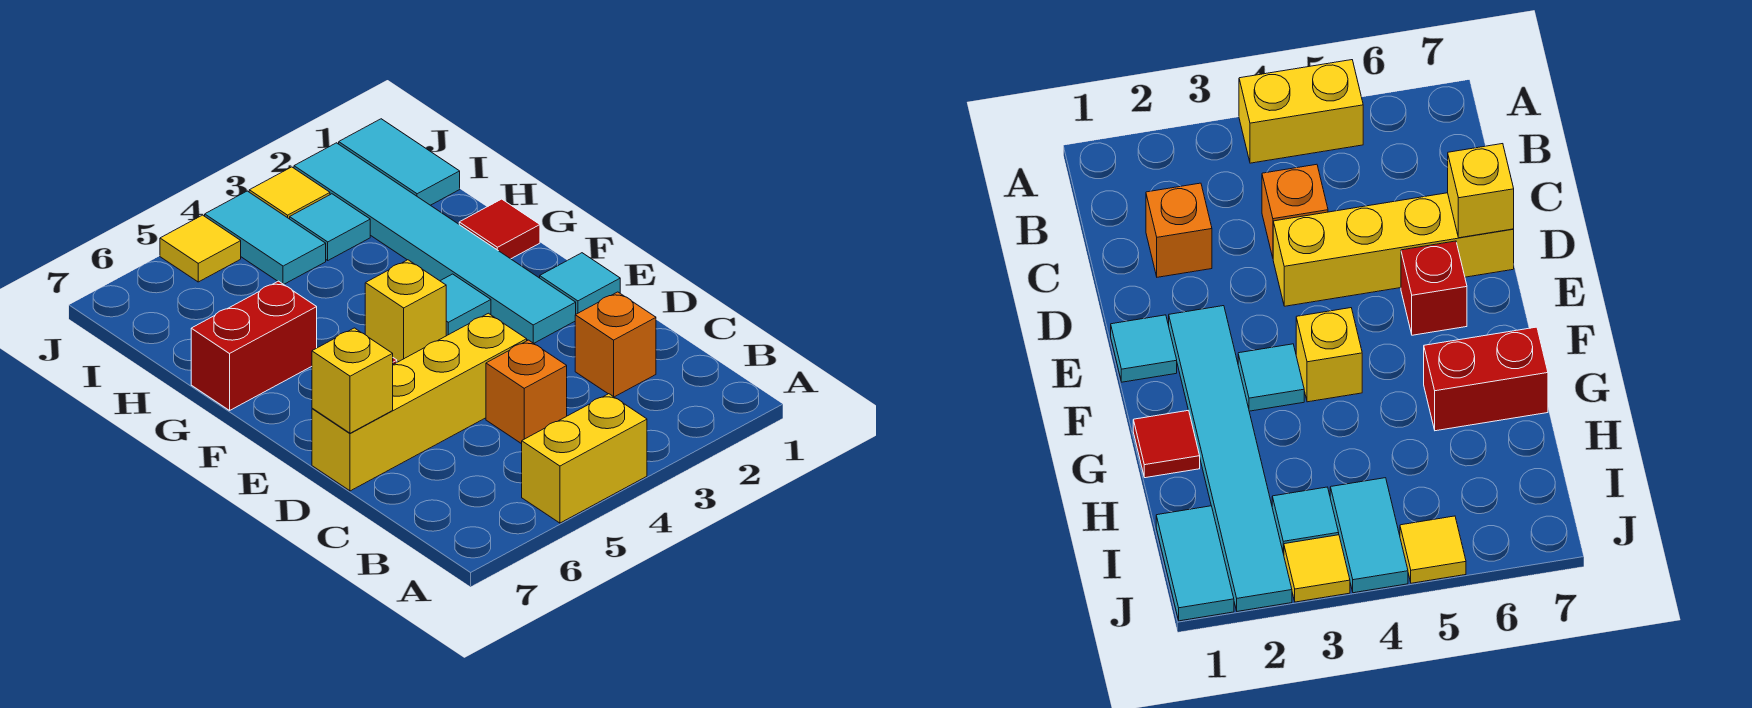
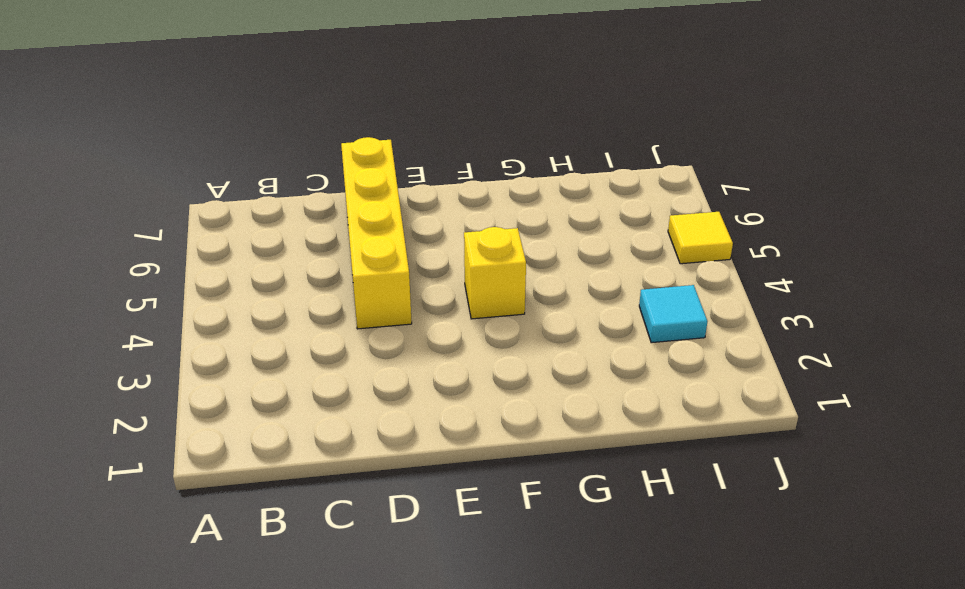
none -> yellow brick A4:A5 level 1
none -> orange brick C2 level 1
none -> orange brick C4 level 1

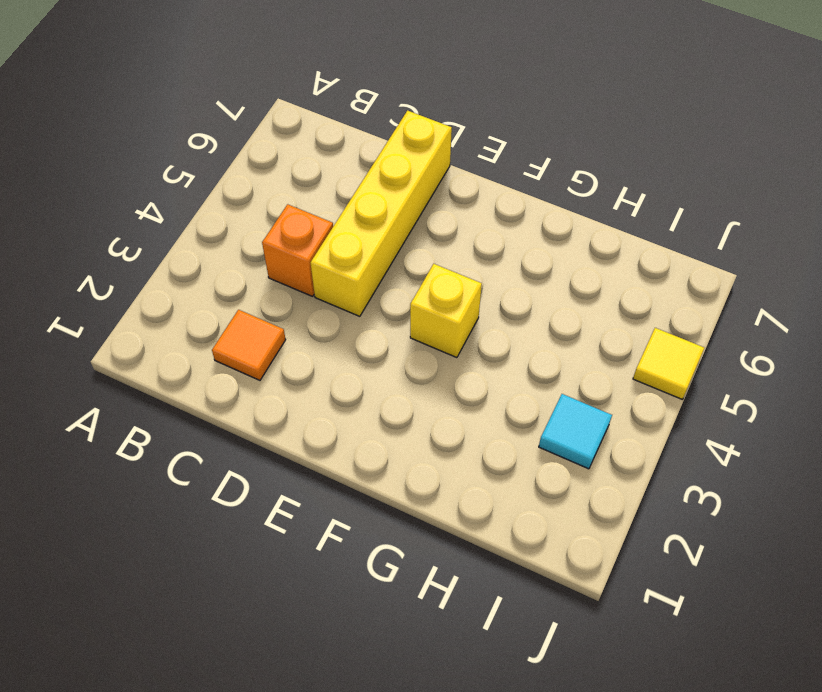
orange tile C2 level 1 -> orange brick C2 level 1
none -> yellow brick A4:A5 level 1
none -> cyan tile E1 level 1
none -> cyan tile E2:J2 level 1

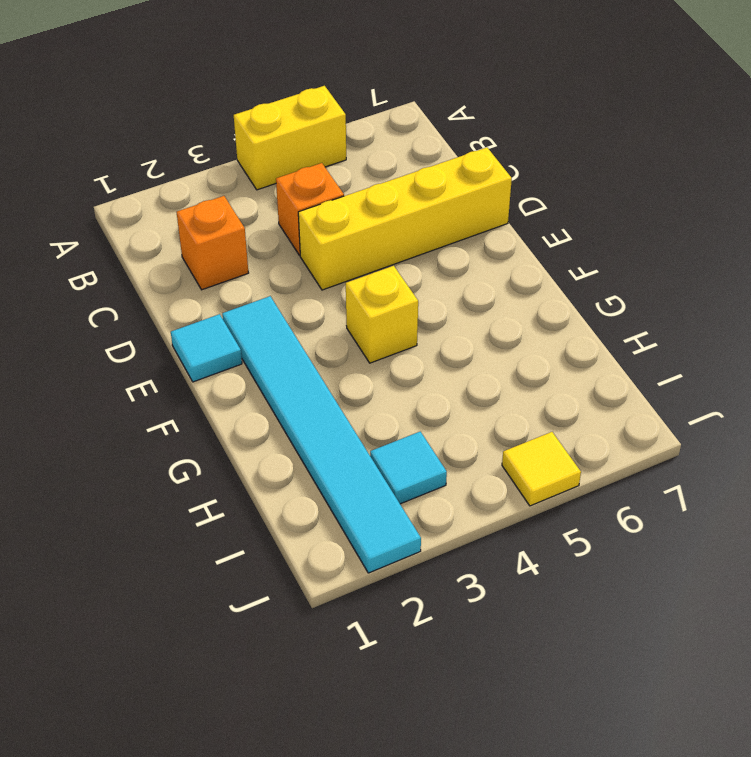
none -> red brick E6 level 1
none -> cyan tile F3 level 1
none -> red tile G1 level 1

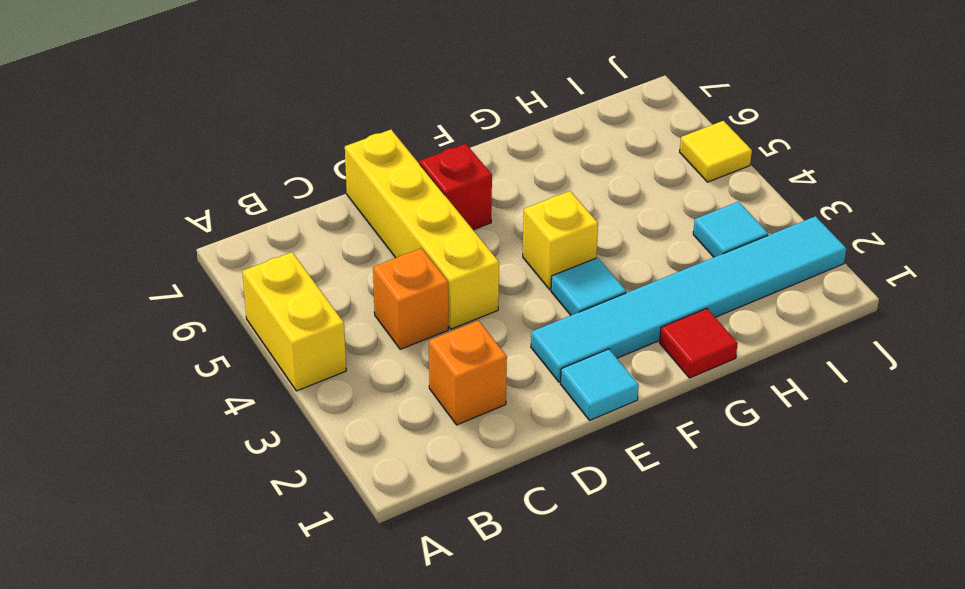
none -> red brick G6:G7 level 1
none -> cyan tile I1:J1 level 1
none -> cyan tile I4:J4 level 1

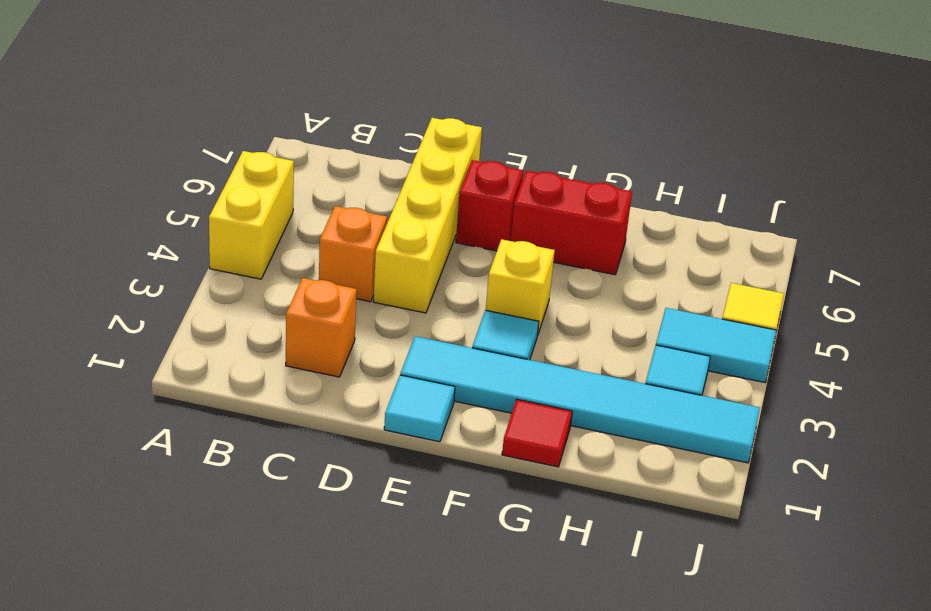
red brick F6:G6 level 1 -> red brick G6:G7 level 1
none -> cyan tile I1:J1 level 1
none -> yellow tile J3 level 1
none -> yellow brick D7 level 2

